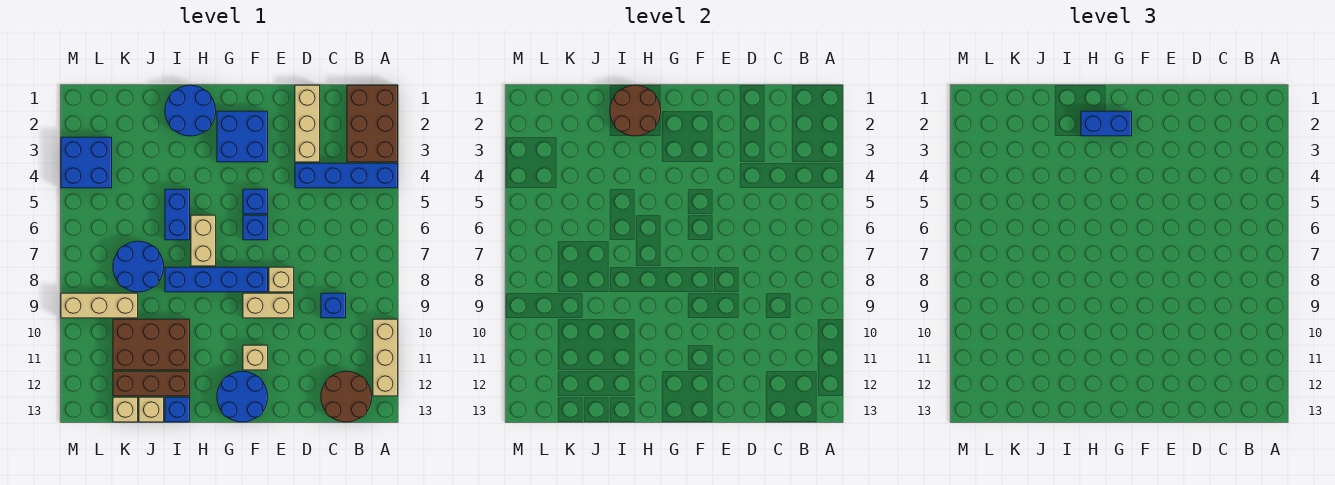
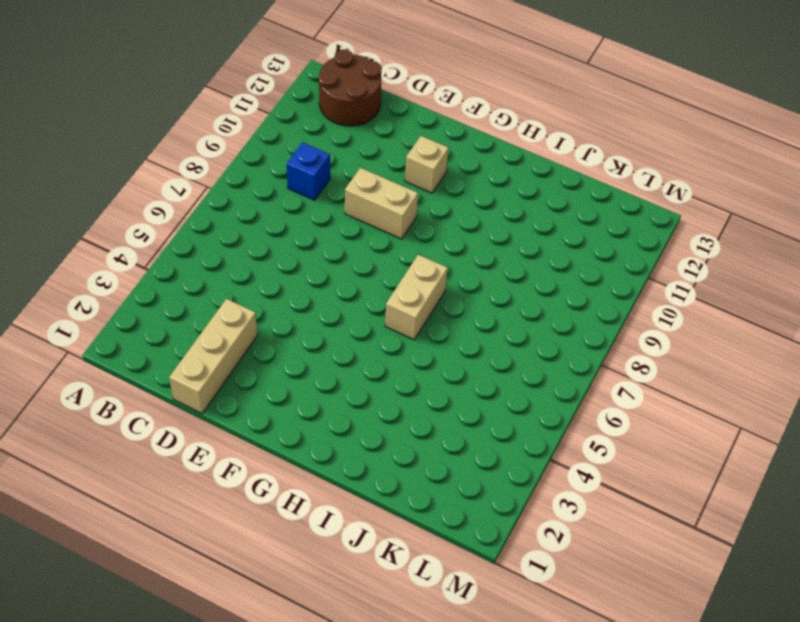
none -> brown brick A1:B3 level 1
none -> blue brick A4:D4 level 1
none -> tan brick A10:A12 level 1

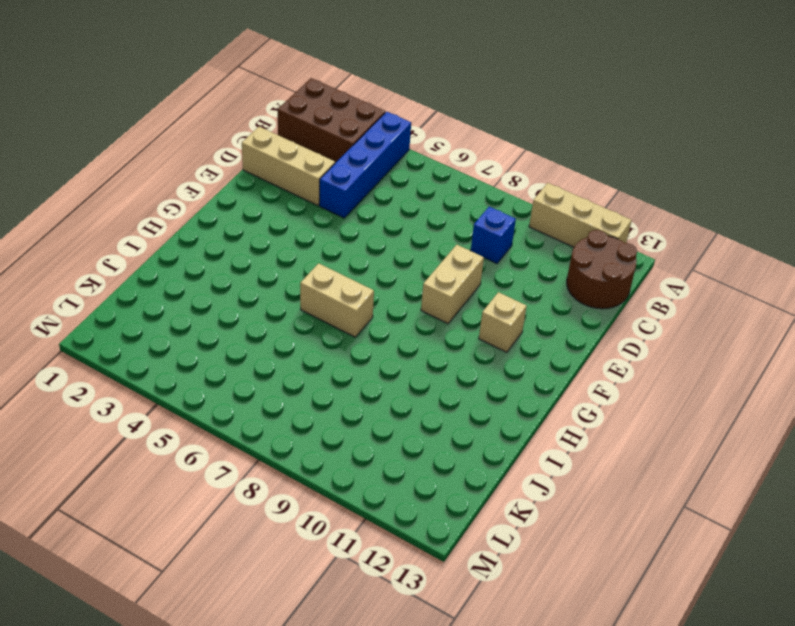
none -> tan brick E8 level 1
none -> blue brick F2:G3 level 1
none -> blue brick F5 level 1

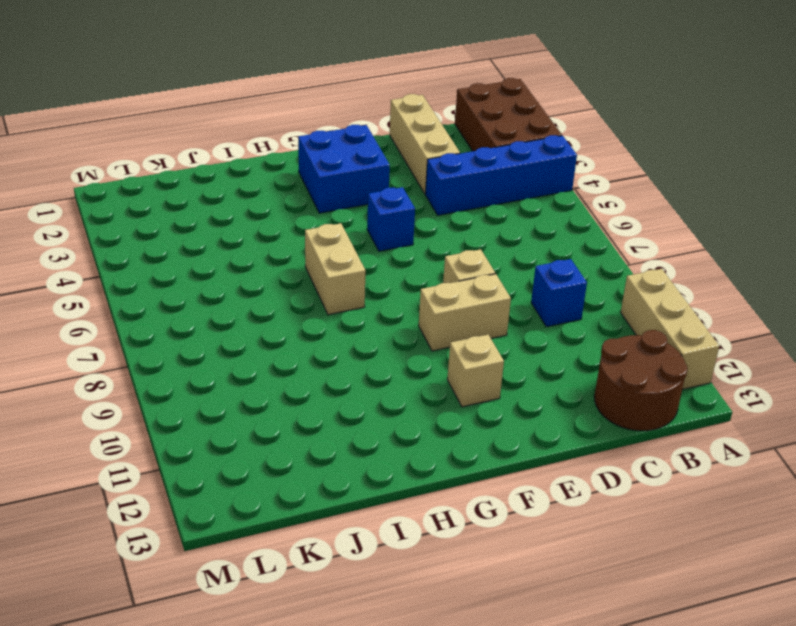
none -> blue brick F6 level 1
none -> blue brick F8:I8 level 1
none -> blue round brick F12:G13 level 1

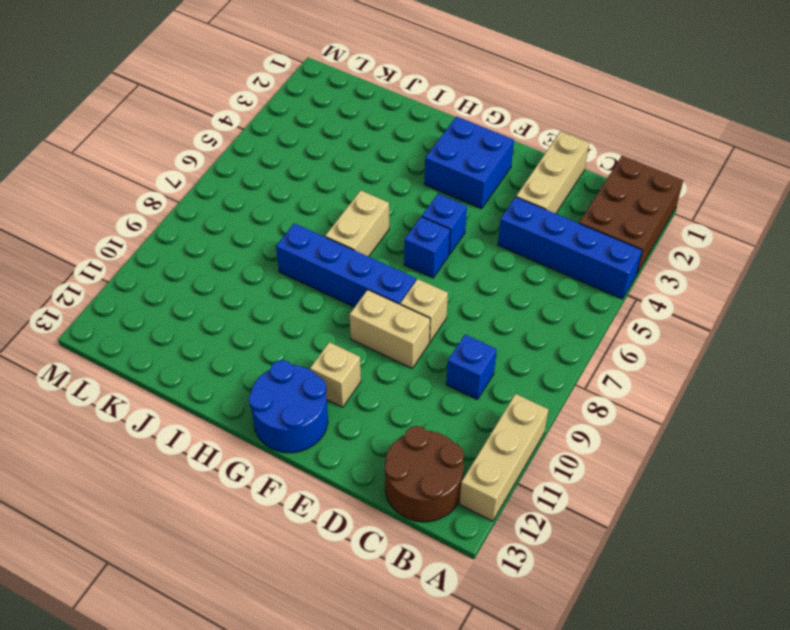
none -> blue round brick H1:I2 level 1
none -> blue brick I5:I6 level 1
none -> brown brick I10:K11 level 1

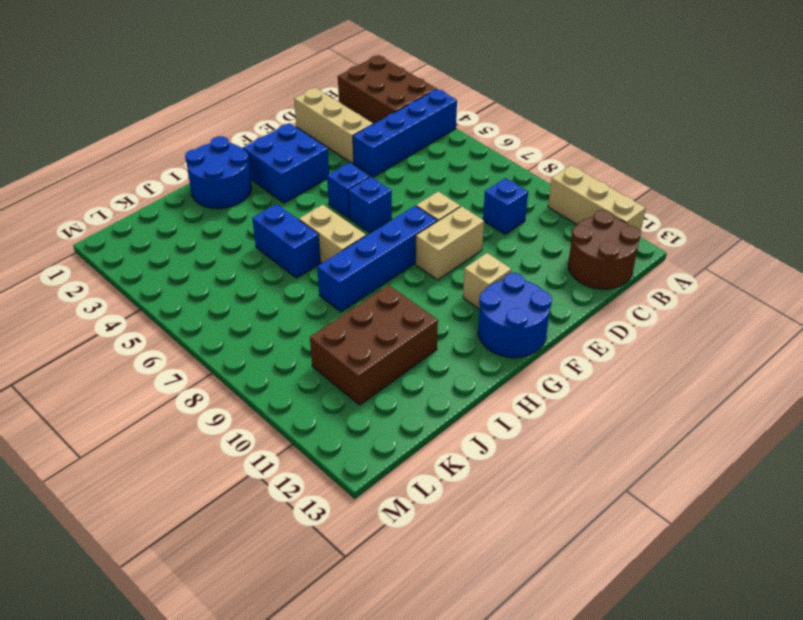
none -> brown brick I12:K12 level 1
none -> blue brick I13 level 1
none -> blue round brick J7:K8 level 1

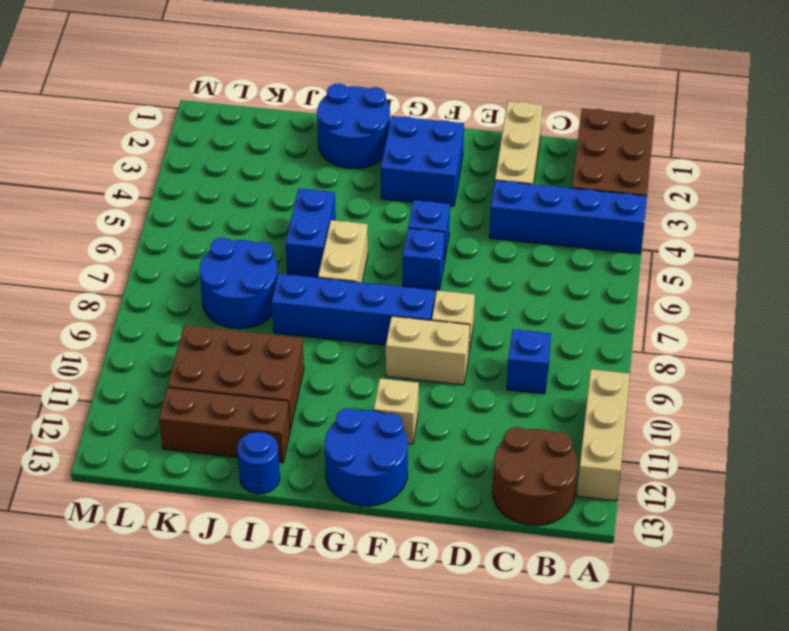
blue round brick I13 level 1 -> blue brick I13 level 1
none -> tan brick J13 level 1
none -> tan brick K9:M9 level 1
none -> tan brick K13 level 1

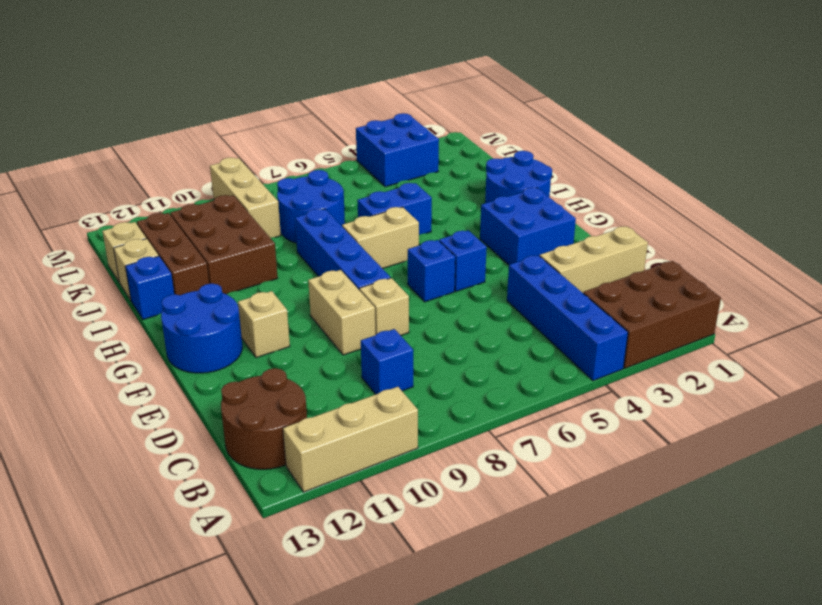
none -> brown round brick H1:I2 level 2
none -> blue brick G2:H2 level 3

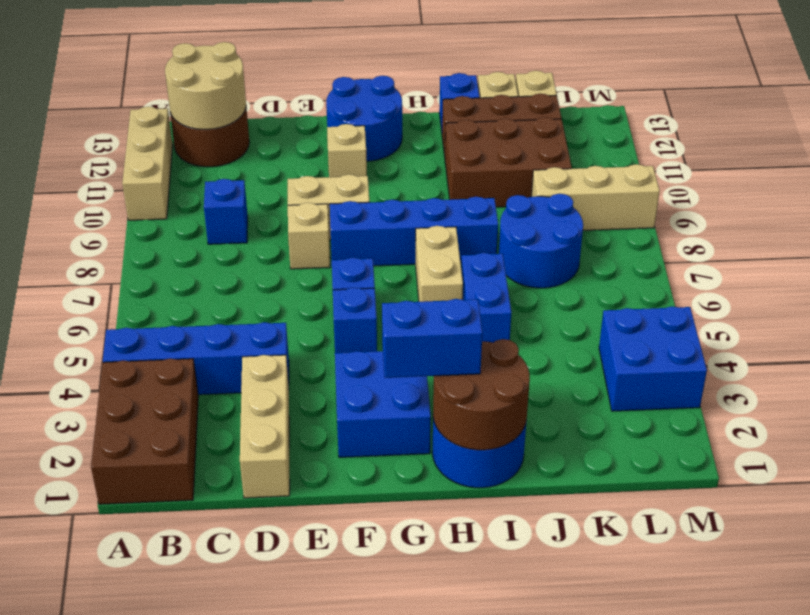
tan round brick B12:C13 level 2 -> none

